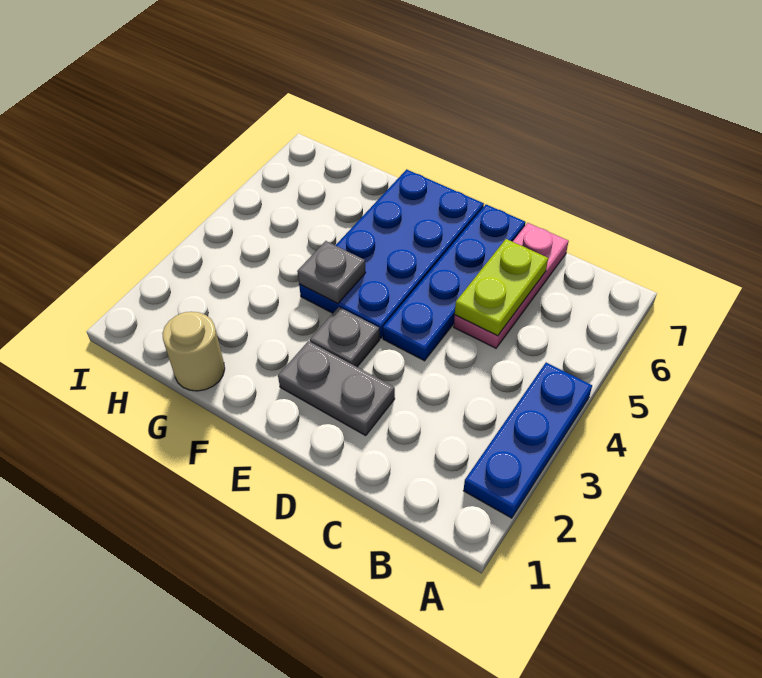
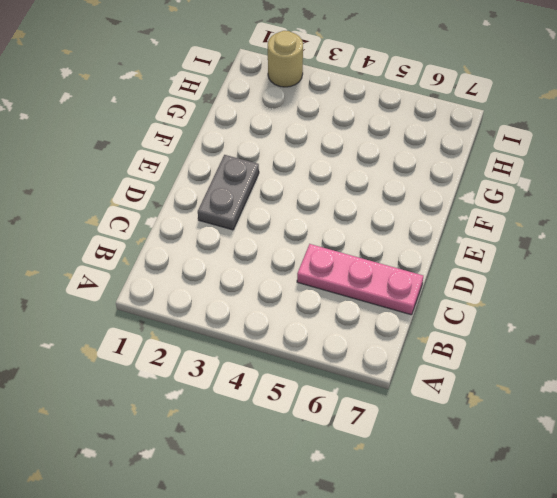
tan round brick I2 level 1 -> tan round brick G1 level 1
none -> blue plate A2:A4 level 1
none -> blue plate D4:D7 level 1

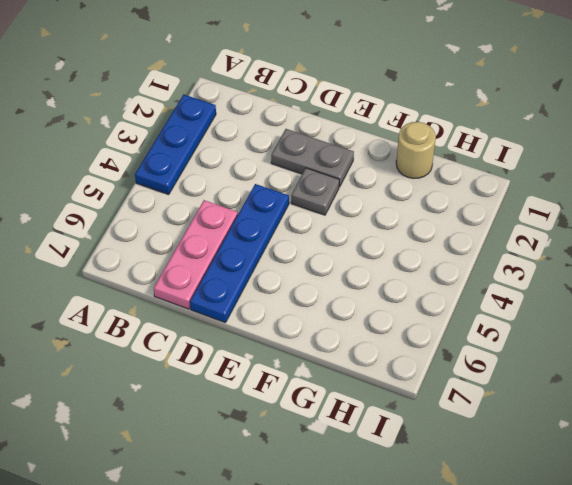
none -> blue plate E4:F7 level 1
none -> lime plate C5:C6 level 2

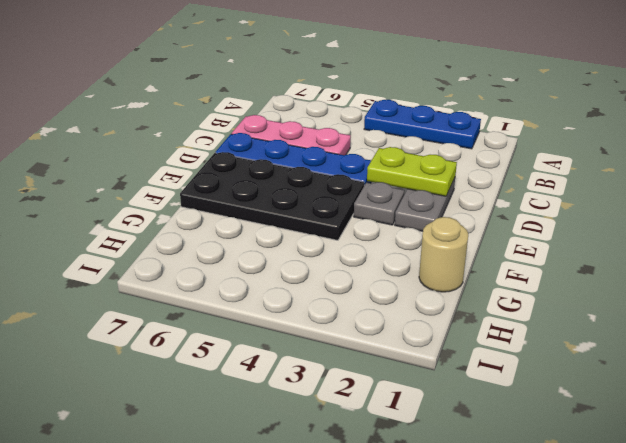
lime plate D2:D3 level 2 -> lime plate C5:C6 level 2
black plate E4:F7 level 1 -> blue plate E4:F7 level 1
none -> grey plate F4 level 2

